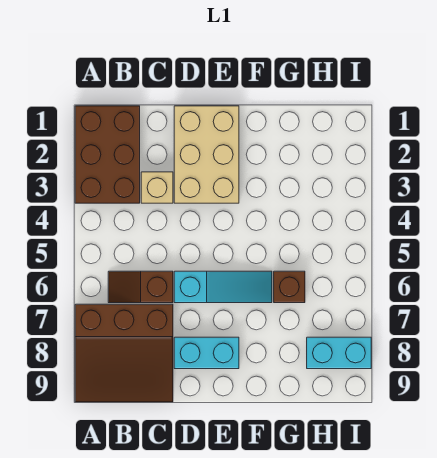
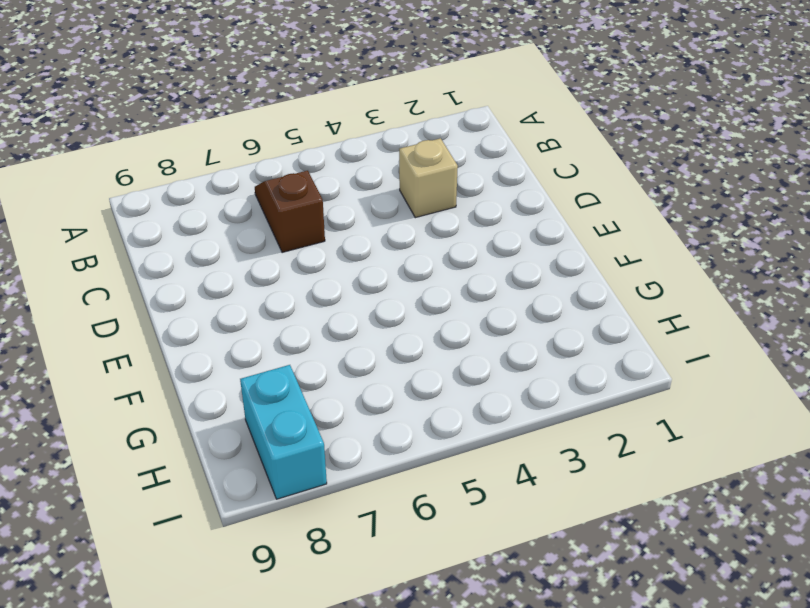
none -> brown brick A1:B3 level 1
none -> brown slope A7:C9 level 1 top 7

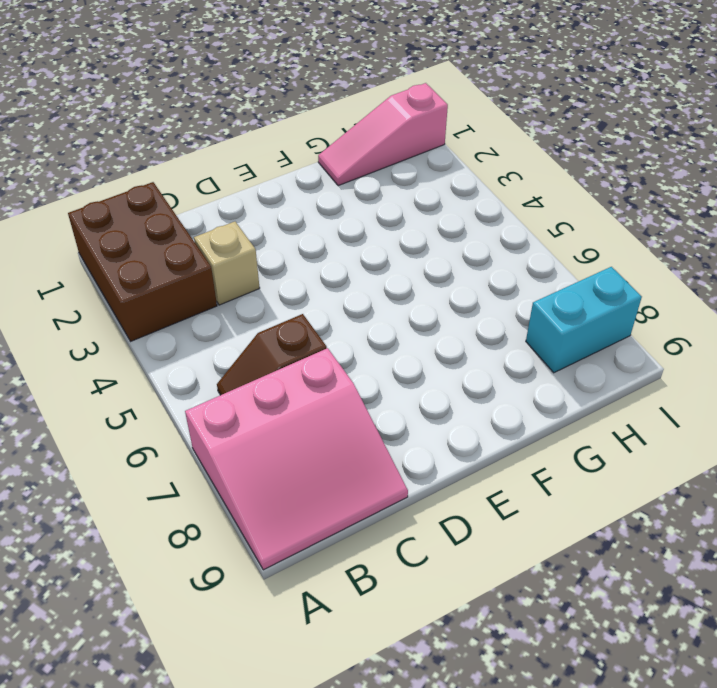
pink slope A7:C9 level 1 top 7 -> brown slope A7:C9 level 1 top 7
pink slope G1:I1 level 1 top I -> none
none -> tan brick D1:E3 level 1
none -> cyan slope D6:F6 level 1 top D

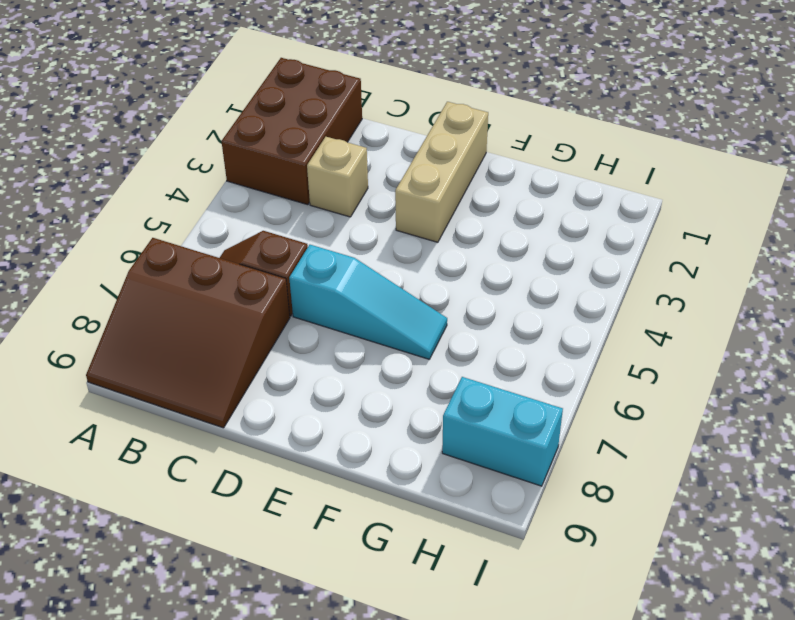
tan brick E1:E3 level 1 -> tan brick D1:E3 level 1
none -> cyan brick D8:E8 level 1
none -> brown brick G6 level 1

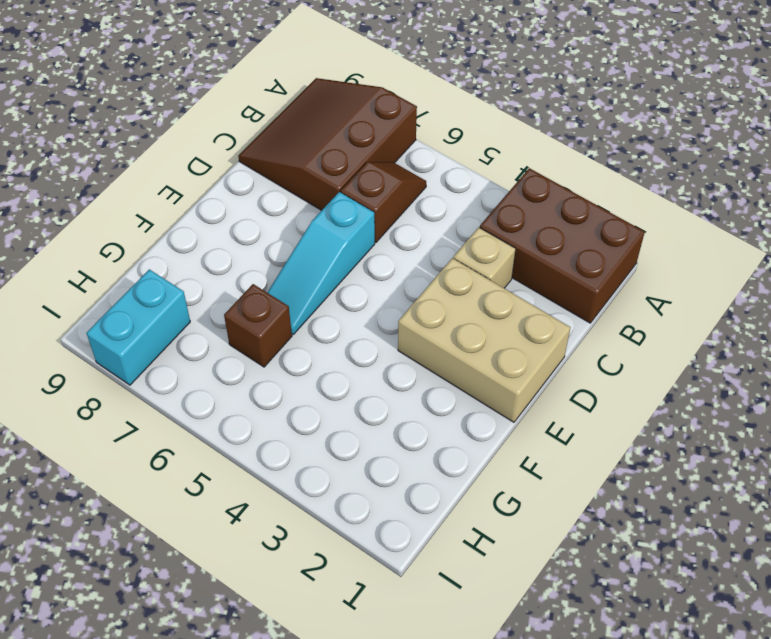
none -> cyan brick D8:E8 level 1

